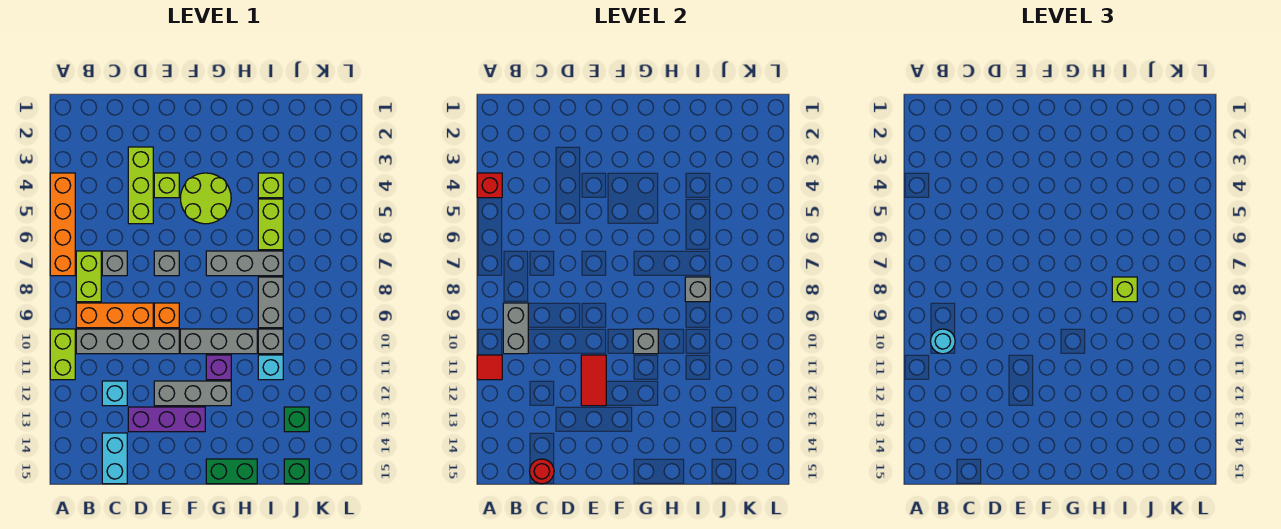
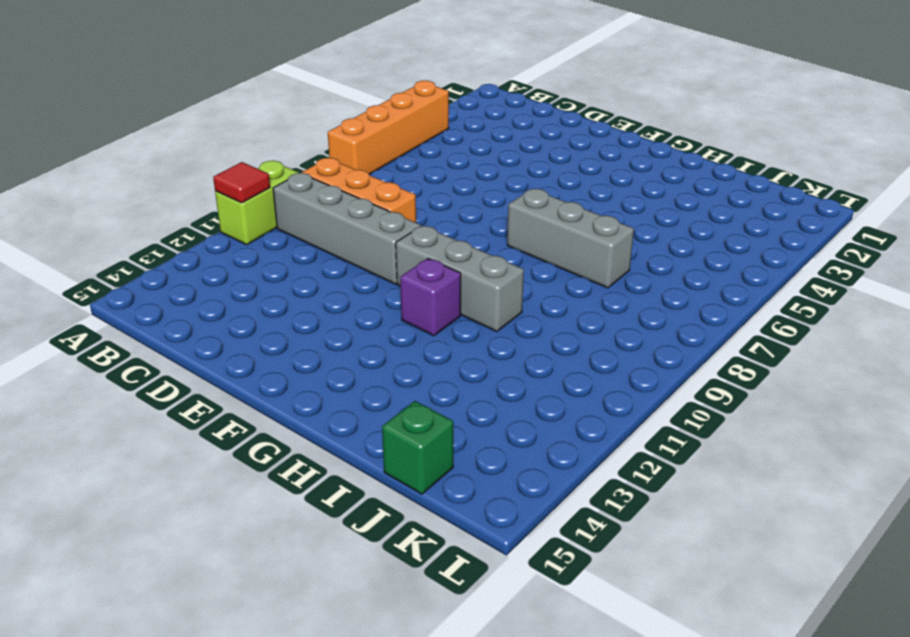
none -> lime brick B7:B8 level 1
none -> grey brick C7 level 1
none -> cyan brick C12 level 1
none -> cyan brick C14:C15 level 1

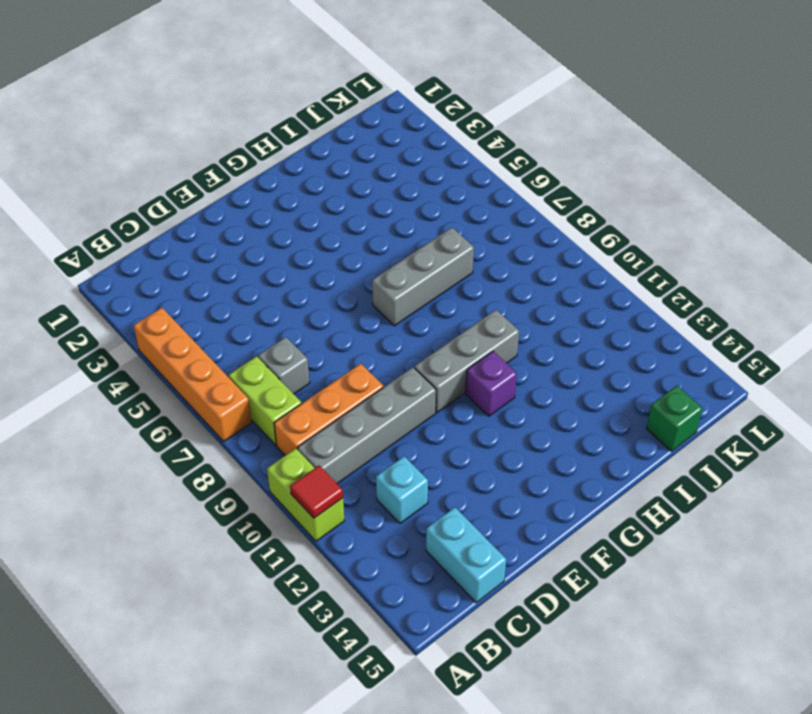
none -> lime brick D3:D5 level 1
none -> purple brick D13:F13 level 1
none -> lime brick E4 level 1
none -> grey brick E7 level 1

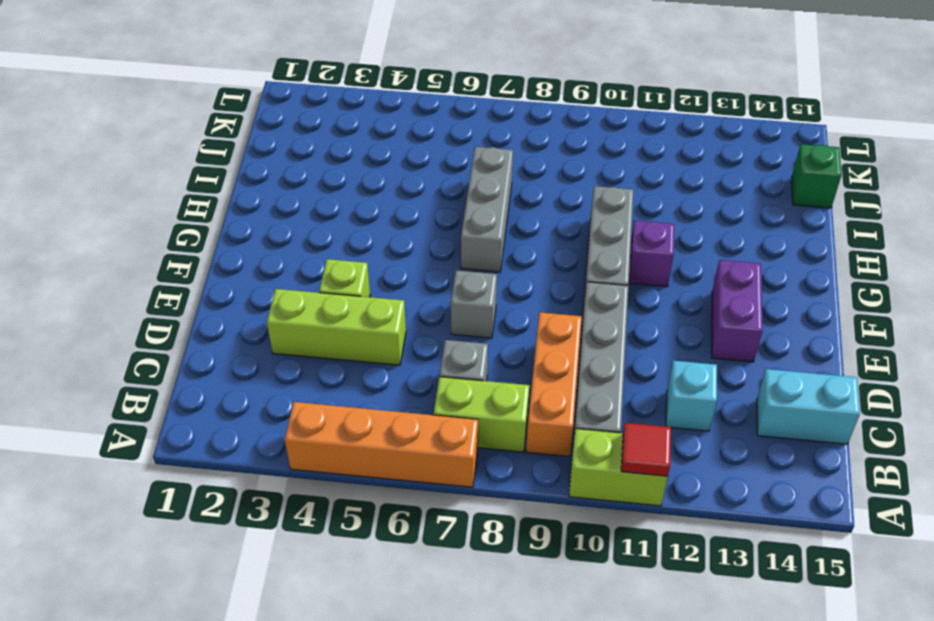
purple brick E13:F13 level 1 -> purple brick D13:F13 level 1
none -> orange brick E9 level 1
none -> grey brick E12:G12 level 1
none -> lime round brick F4:G5 level 1
none -> green brick G15:H15 level 1

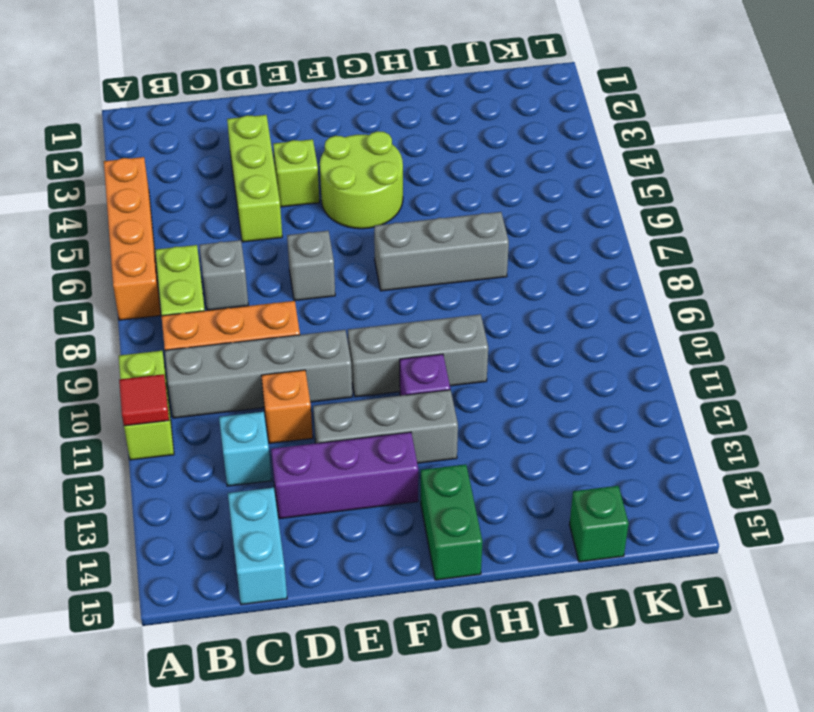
orange brick D11 level 1 -> orange brick E9 level 1
green brick G14:G15 level 1 -> green brick G15:H15 level 1
none -> lime brick I4 level 1
none -> lime brick I5:I6 level 1
none -> grey brick I8:I9 level 1
none -> grey brick I10 level 1

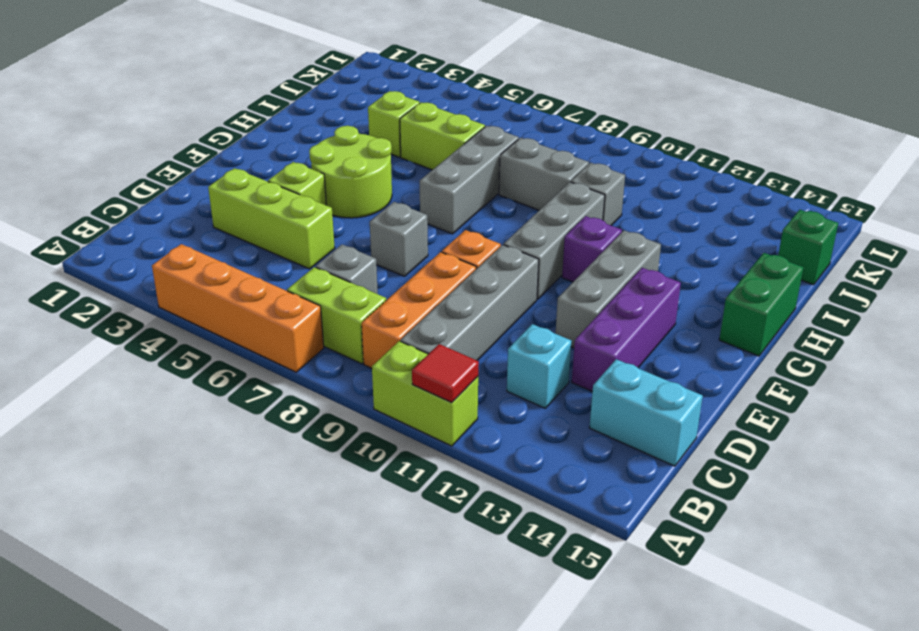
none -> cyan brick I11 level 1
none -> green brick J13 level 1
none -> red brick A4 level 2
none -> grey brick B9:B10 level 2

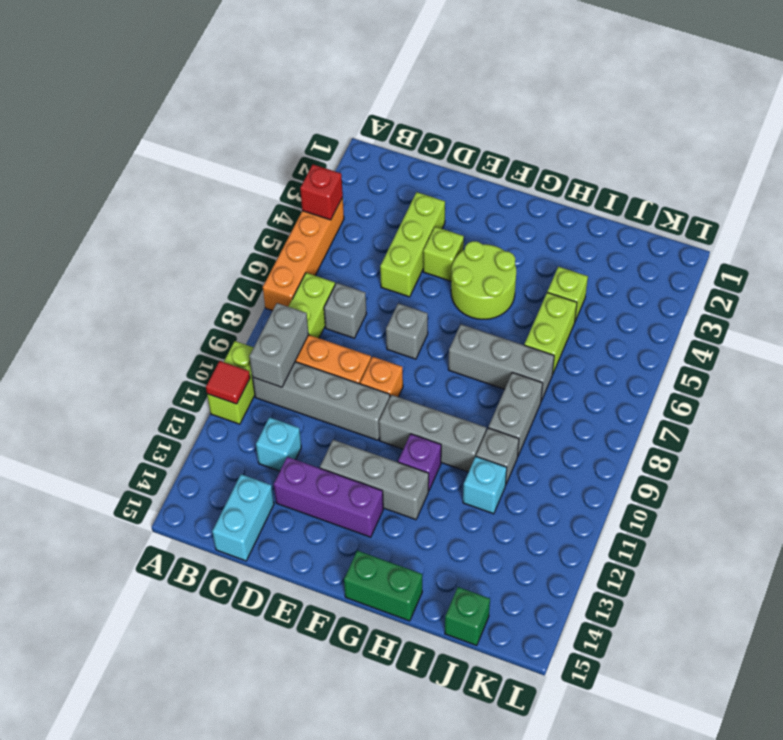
none -> green brick J13 level 1
none -> red round brick C15 level 2
none -> red tile E11:E12 level 2
none -> grey brick G10 level 2

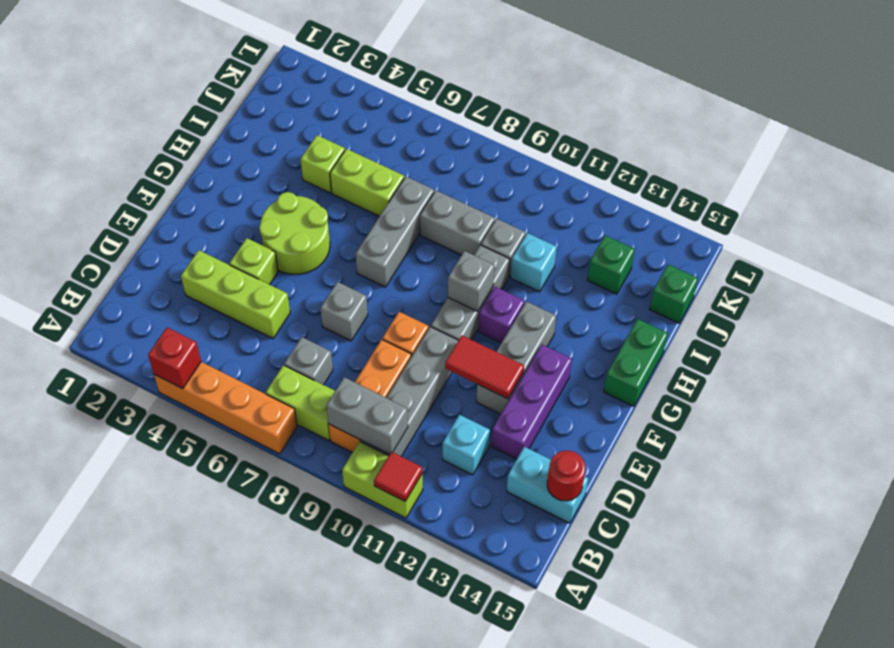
none -> grey brick I8 level 2
none -> cyan round brick B10 level 3
none -> lime brick I8 level 3

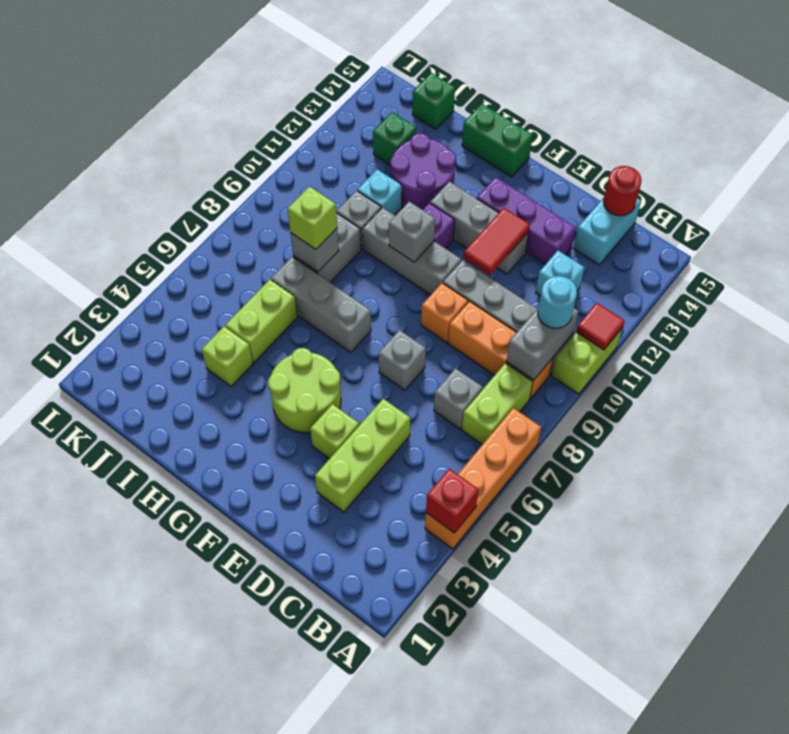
purple round brick H12:I13 level 1 -> none

